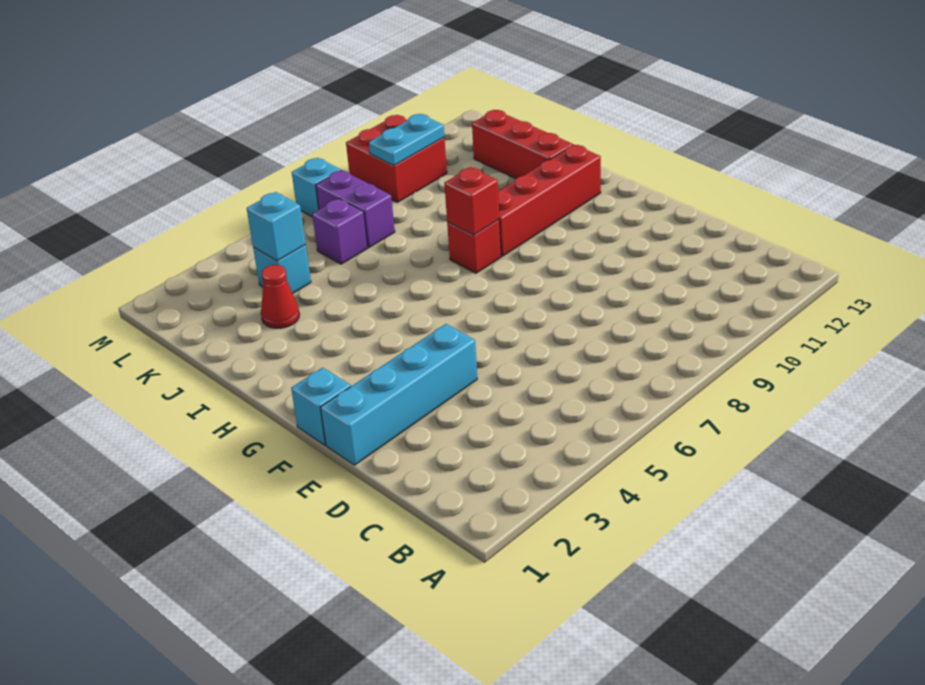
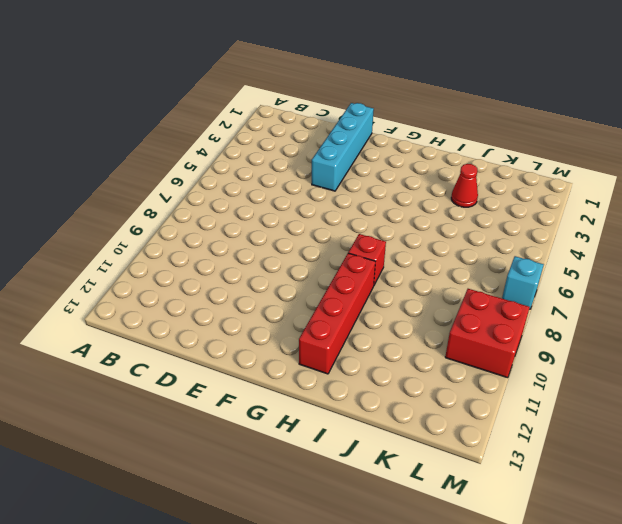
none -> cyan brick F1 level 1
none -> red brick I12:K12 level 1
none -> cyan brick K4 level 1

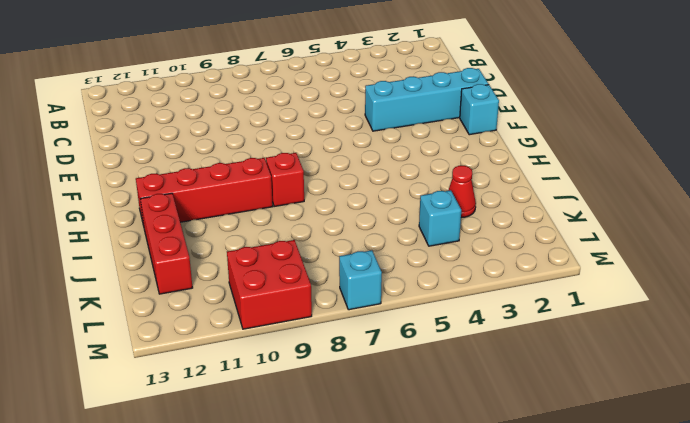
none -> purple brick K6 level 1
none -> purple brick K7:L7 level 1
none -> red brick H8 level 2

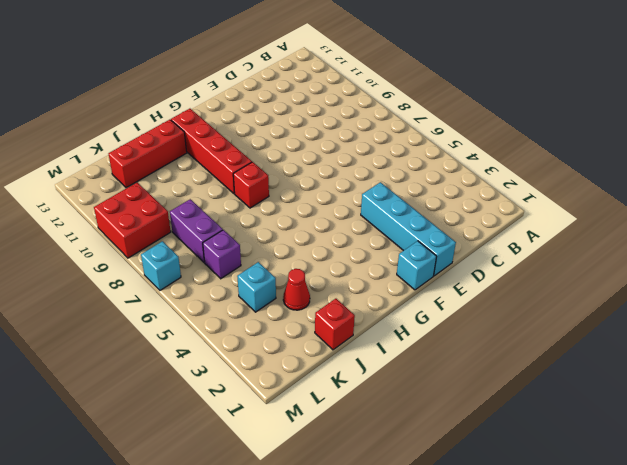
red brick J1 level 1 -> red brick H8 level 2
purple brick K7:K8 level 1 -> purple brick K7:L7 level 1
none -> cyan brick K4 level 2
none -> cyan plate L9:L10 level 2

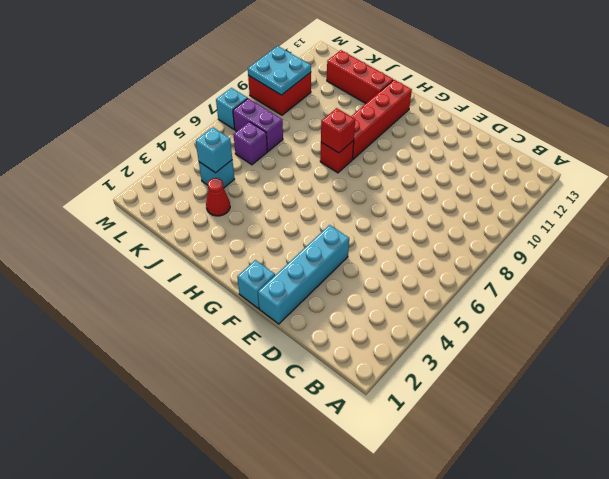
cyan plate L9:M10 level 2 -> cyan plate L9:L10 level 2

